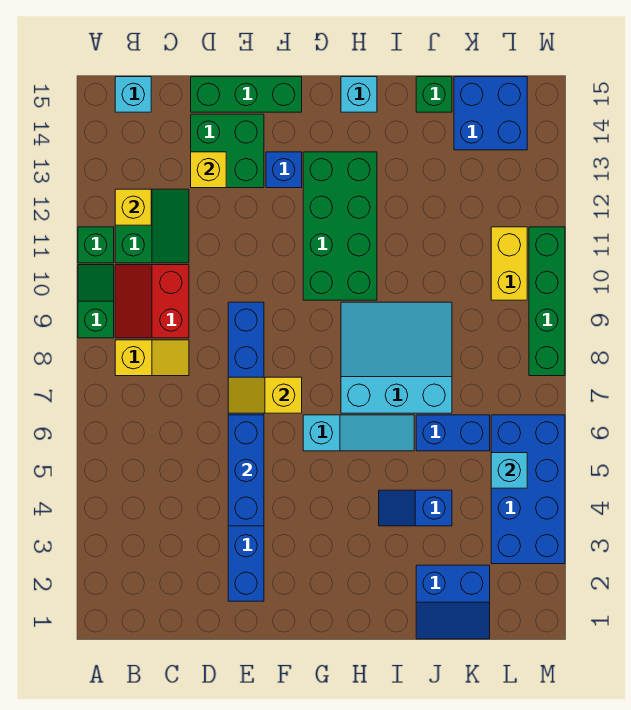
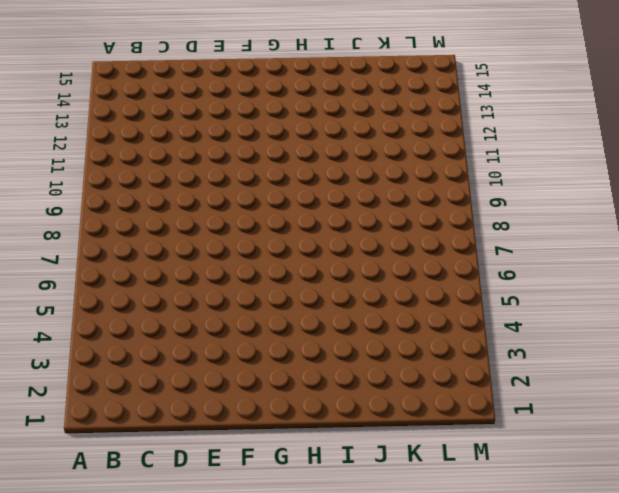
none -> green slope A9:A10 level 1 top 9
none -> green brick A11 level 1
none -> yellow slope B8:C8 level 1 top B

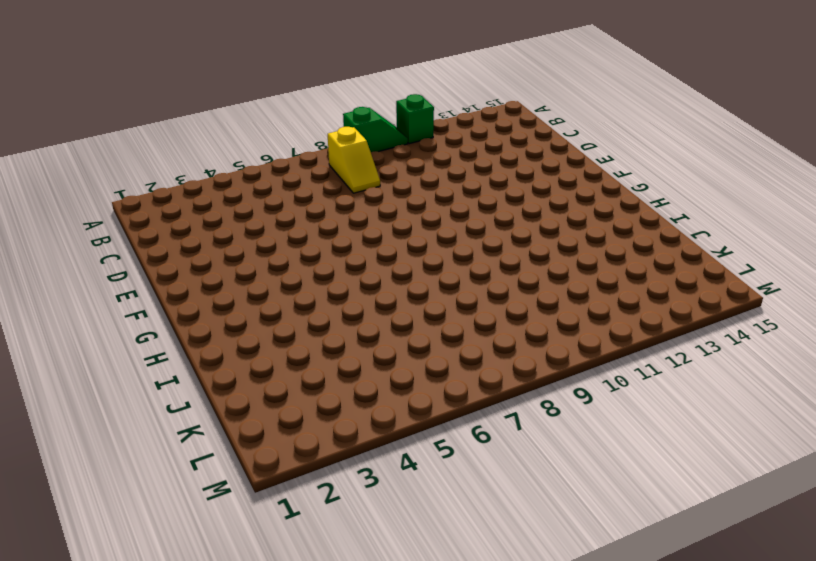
none -> red slope B9:C10 level 1 top C
none -> green slope B11:C12 level 1 top B
none -> cyan brick B15 level 1

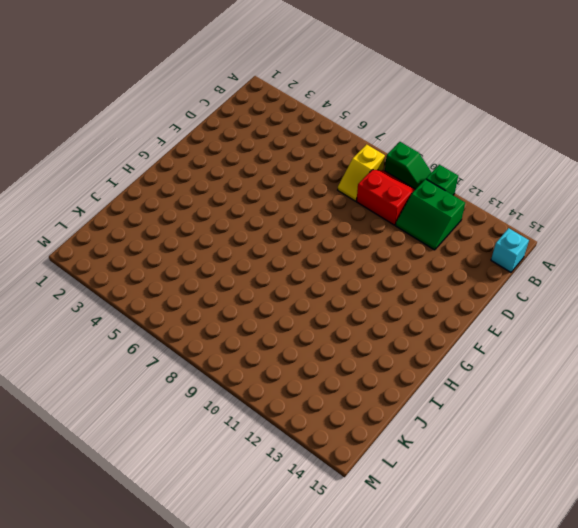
none -> green brick D13:E14 level 1
none -> green brick D15:F15 level 1
none -> blue brick E2:E9 level 1

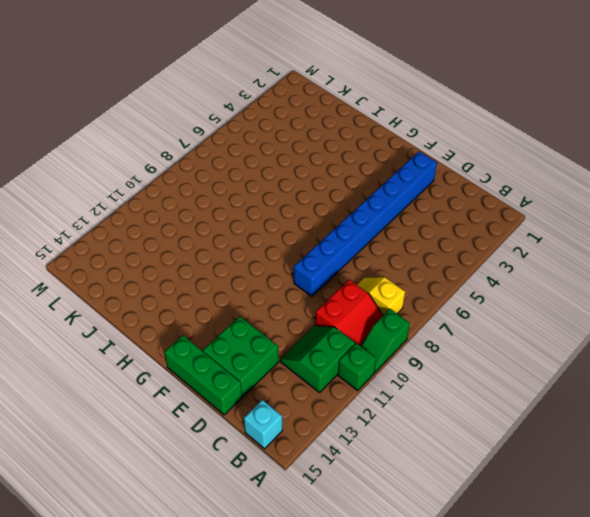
none -> blue brick F13 level 1
none -> cyan slope G6:I6 level 1 top G
none -> green brick G10:H13 level 1

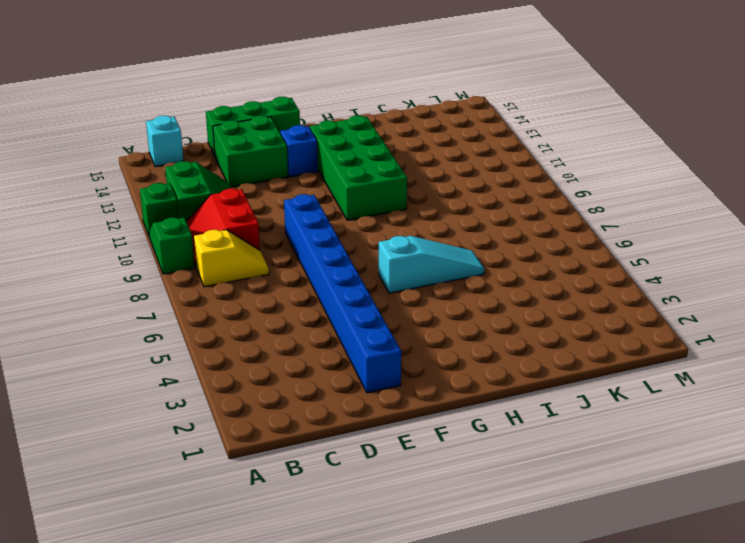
none -> cyan slope H7:J9 level 1 top 7
none -> cyan brick H15 level 1
none -> blue slope I4:J4 level 1 top J

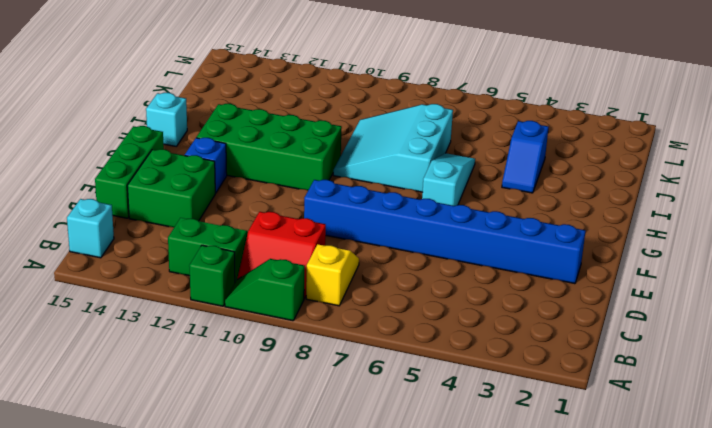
none -> blue slope J1:K2 level 1 top 2
none -> blue brick J6:K6 level 1
none -> green brick J15 level 1

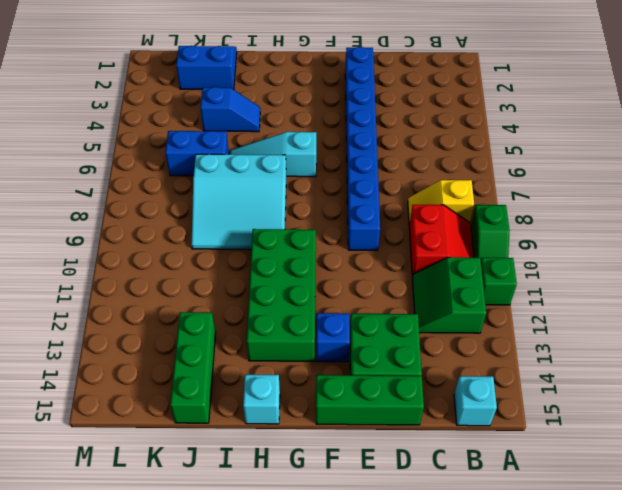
green brick J13:J15 level 1 -> green brick J15 level 1
none -> blue brick K14:L15 level 1
none -> blue brick L3:M6 level 1
none -> yellow brick L10:L11 level 1

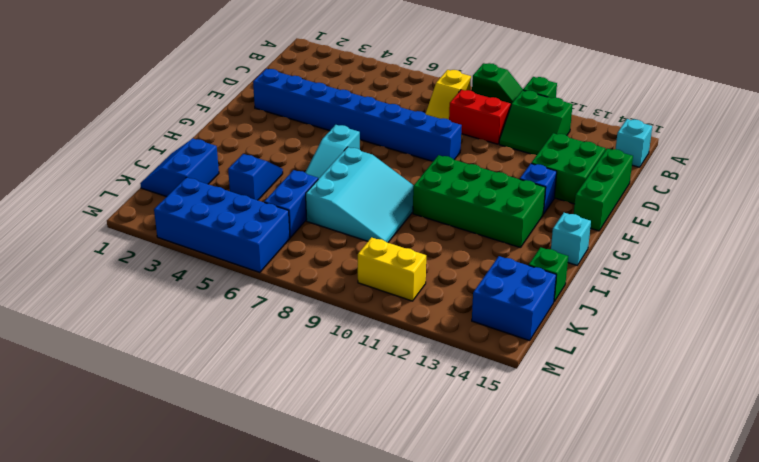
none -> green brick M8:M11 level 1
none -> yellow brick B12 level 2
none -> yellow brick D13 level 2

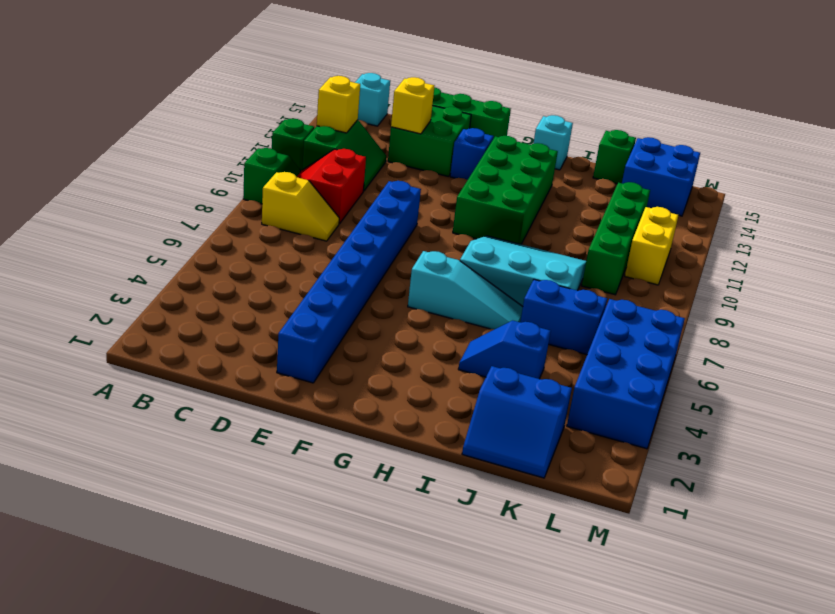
green brick K9:K12 level 1 -> green brick M8:M11 level 1
none -> blue brick E4:E6 level 2
none -> yellow slope E7:F7 level 2 top F
none -> cyan brick L5 level 2

